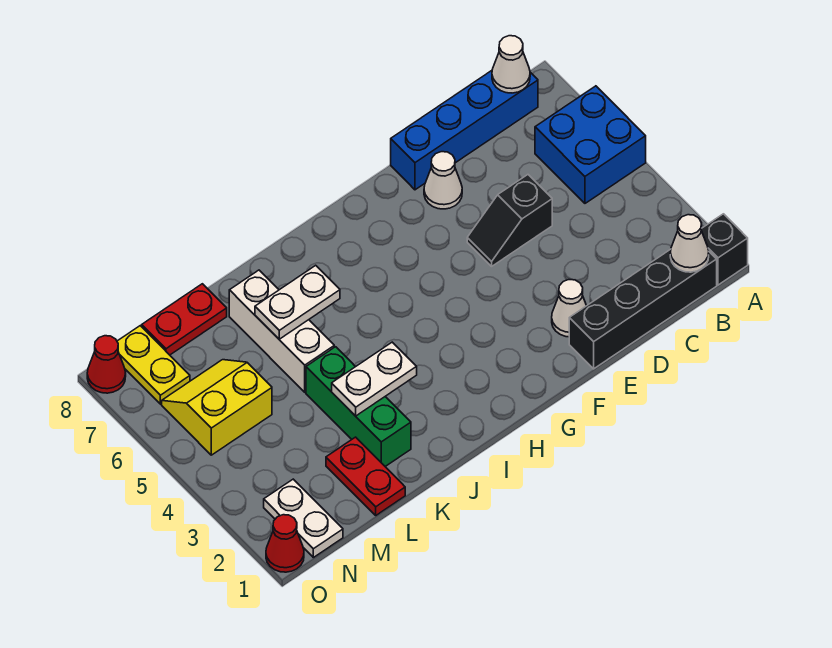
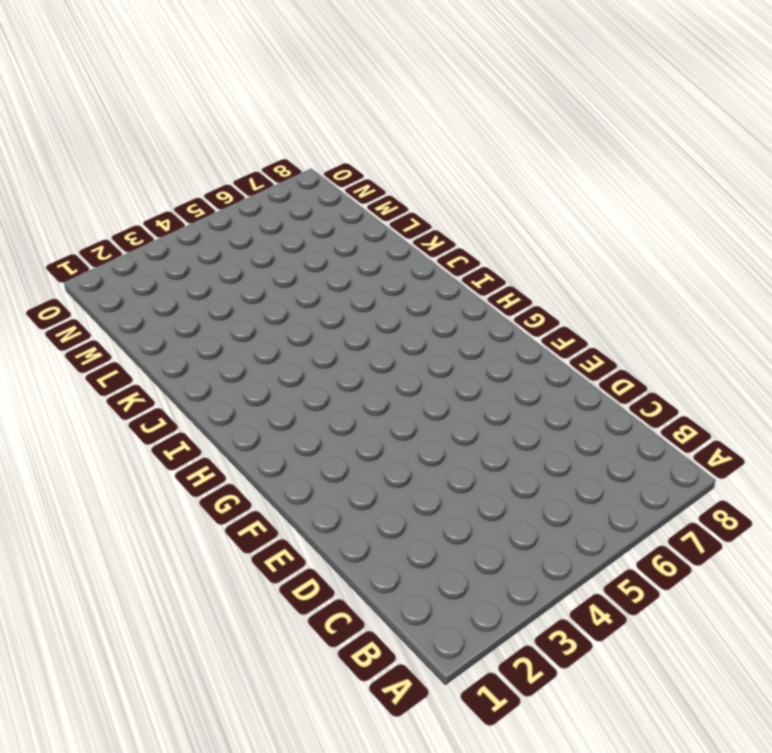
none -> black brick A1 level 1
none -> blue brick A5:B6 level 1
none -> black brick B1:E1 level 1

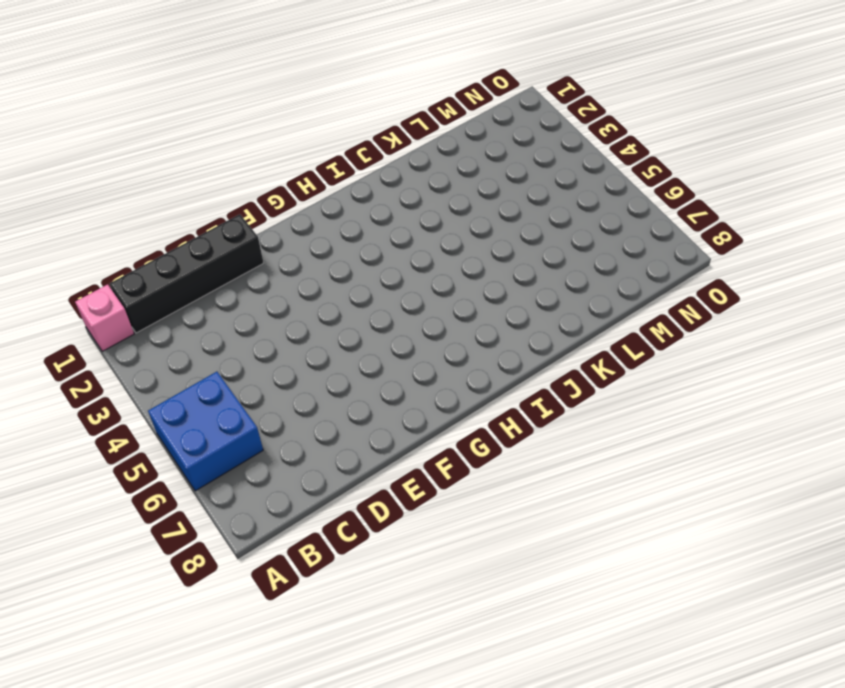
pink brick A1 level 1 -> black brick A1 level 1
none -> blue brick B8:E8 level 1
none -> black slope D5:E5 level 1 top D
none -> white cone E2 level 1

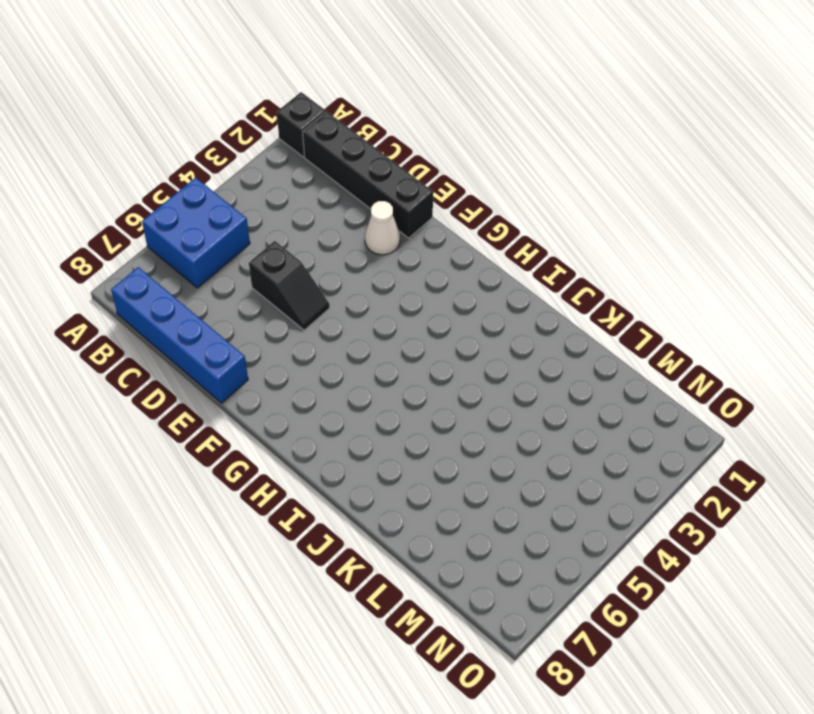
none -> white cone E7 level 1
none -> green brick K2:K4 level 1
none -> white brick K5:K7 level 1

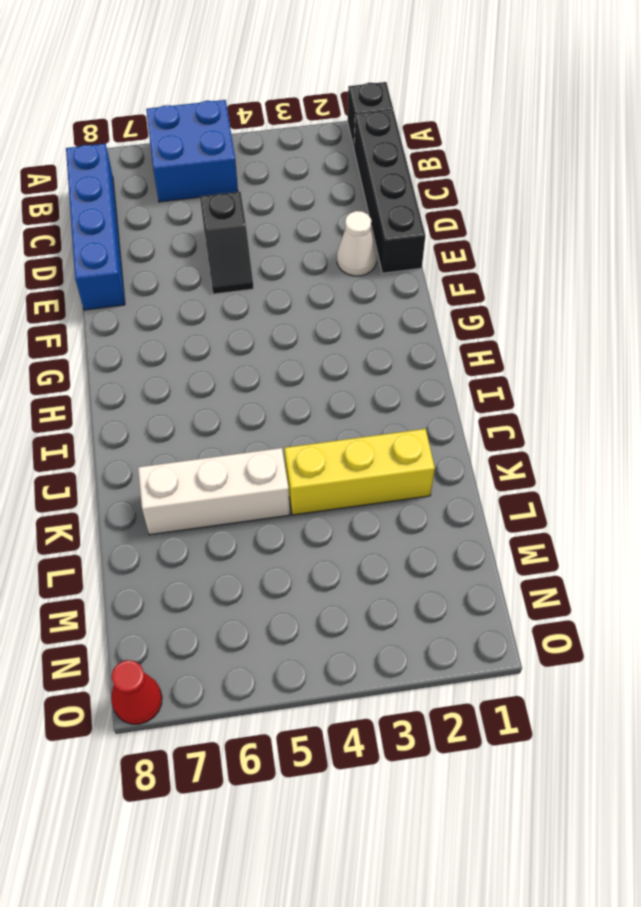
yellow brick K2:K4 level 1 -> green brick K2:K4 level 1
none -> white cone E7 level 1
none -> red plate L1:L2 level 1
none -> red plate L8:M8 level 1

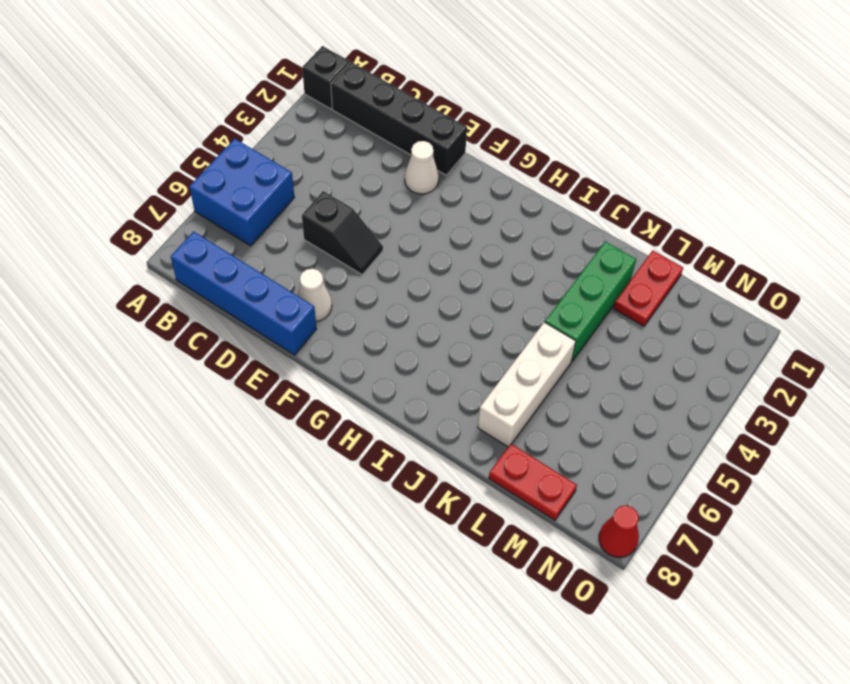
none -> yellow slope M5:N6 level 1 top 5
none -> white plate N1:N2 level 1
none -> yellow plate N7:N8 level 1

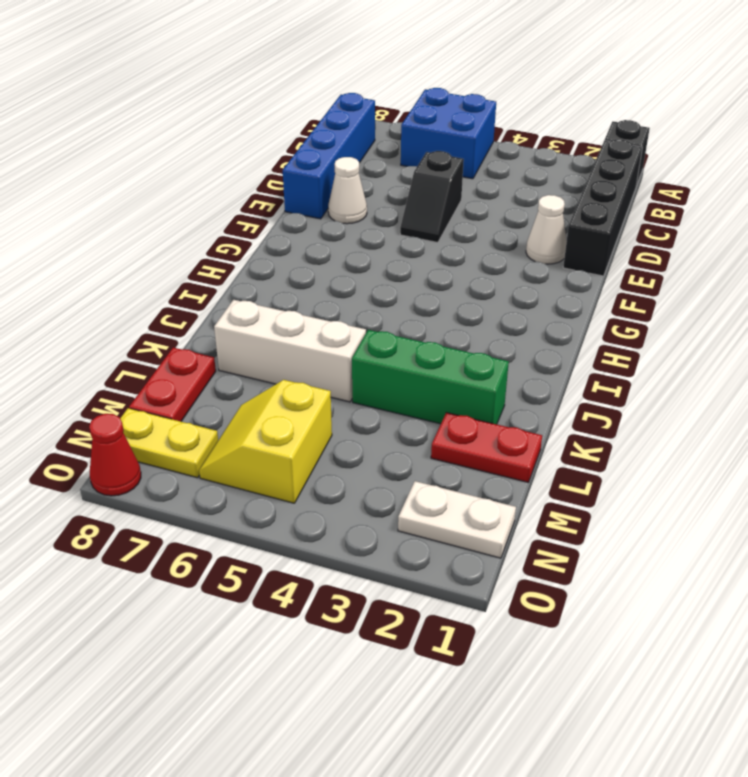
none -> red cone O1 level 1
none -> white cone B1 level 2
none -> white cone B8 level 2

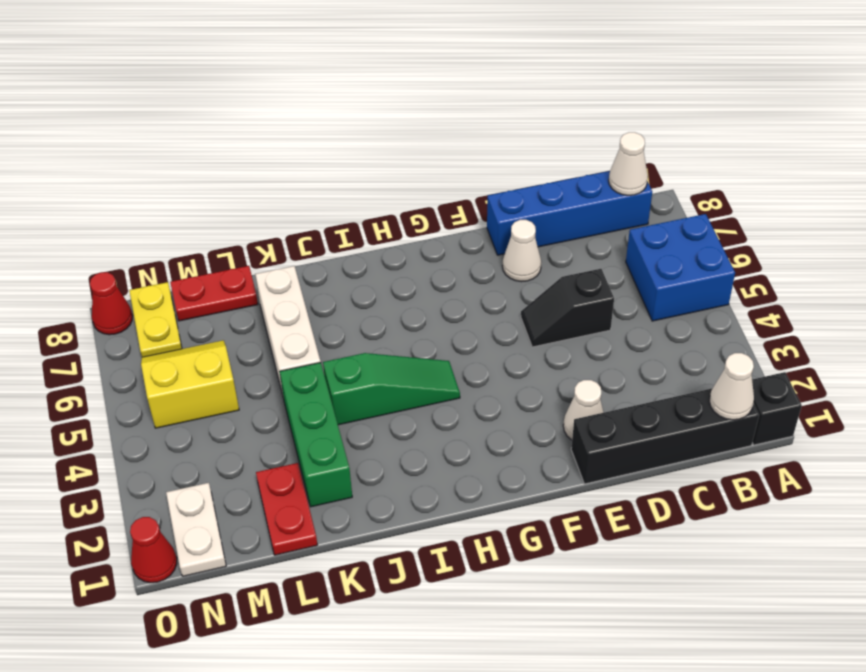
green slope H4:J4 level 1 top J -> none
none -> white plate J3:K3 level 2
none -> white plate J6:K6 level 2

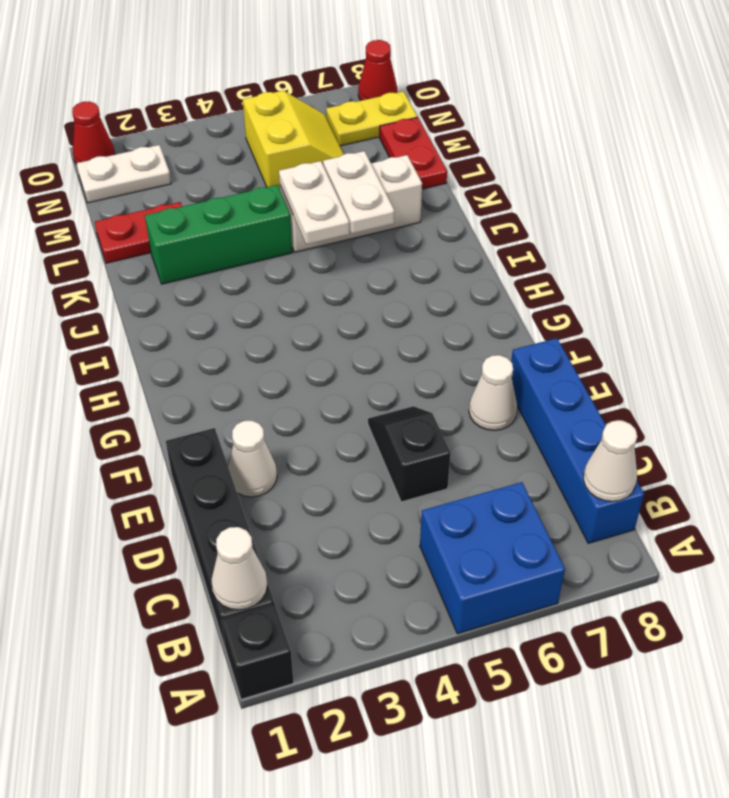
white plate J5:K5 level 2 -> white plate J3:K3 level 2

